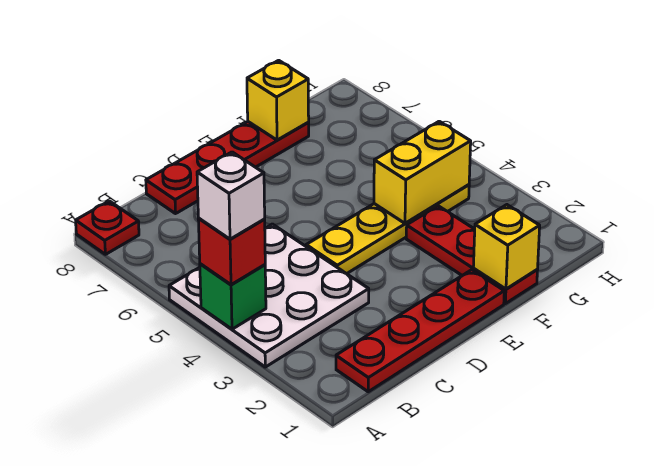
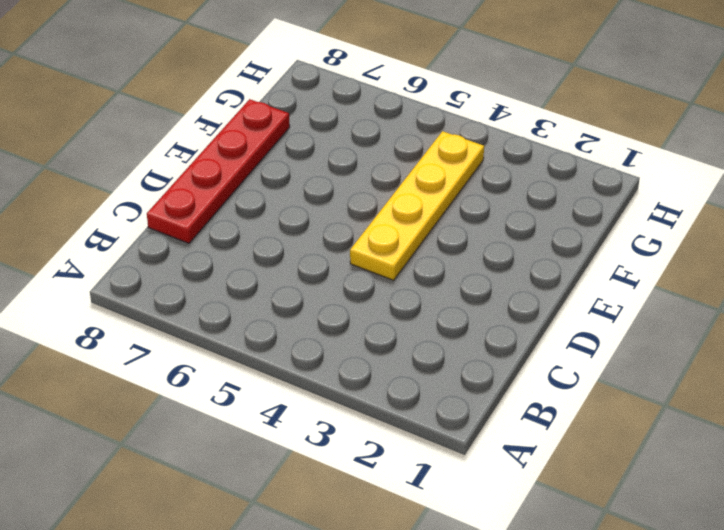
none -> white plate A3:C5 level 1
none -> red plate A8 level 1
none -> red plate B1:E1 level 1

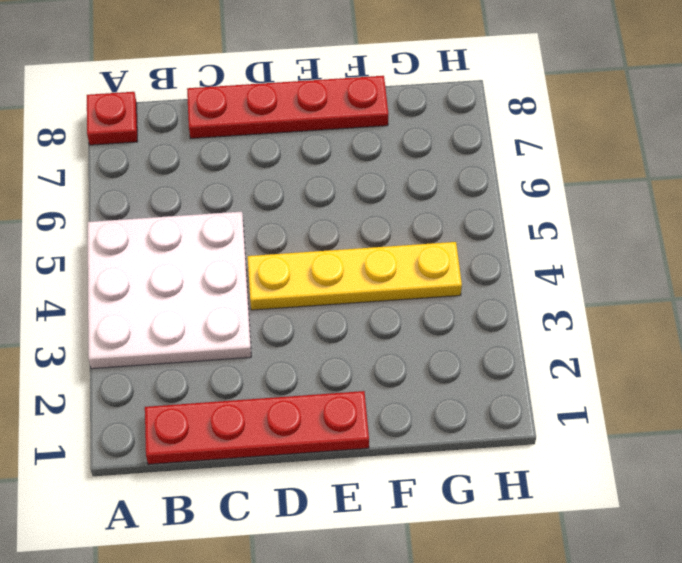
none -> red plate F1:F3 level 1
none -> green brick A4 level 2
none -> yellow brick F1 level 2

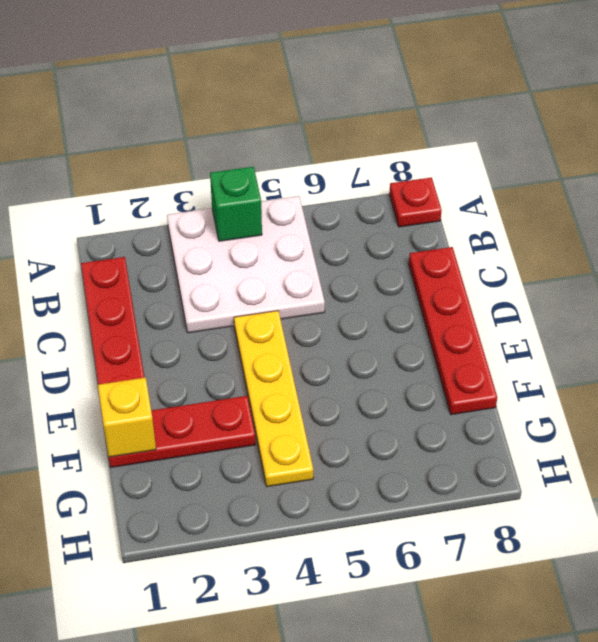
none -> yellow brick F4:G4 level 2
none -> yellow brick F8 level 2
none -> red brick A4 level 3

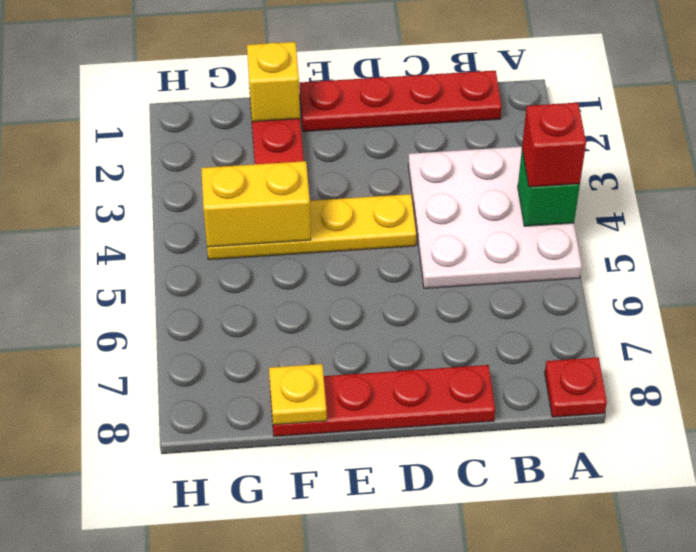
yellow plate F8 level 2 -> yellow brick F8 level 2
none -> white brick A4 level 4

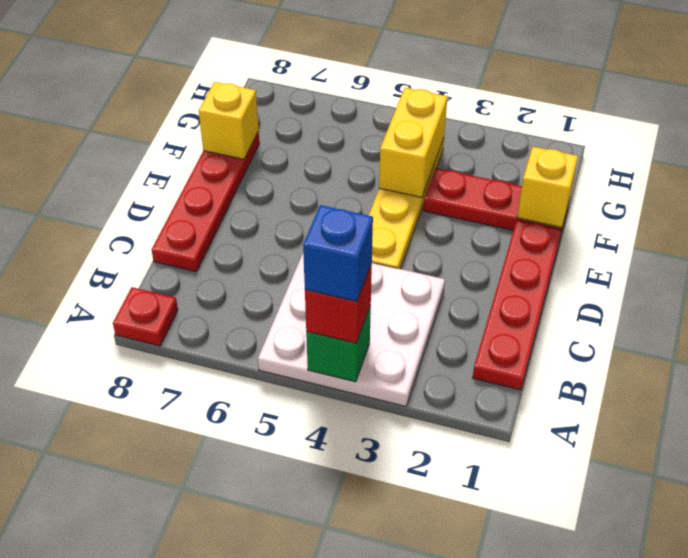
blue brick A4 level 4 -> white brick A4 level 4

